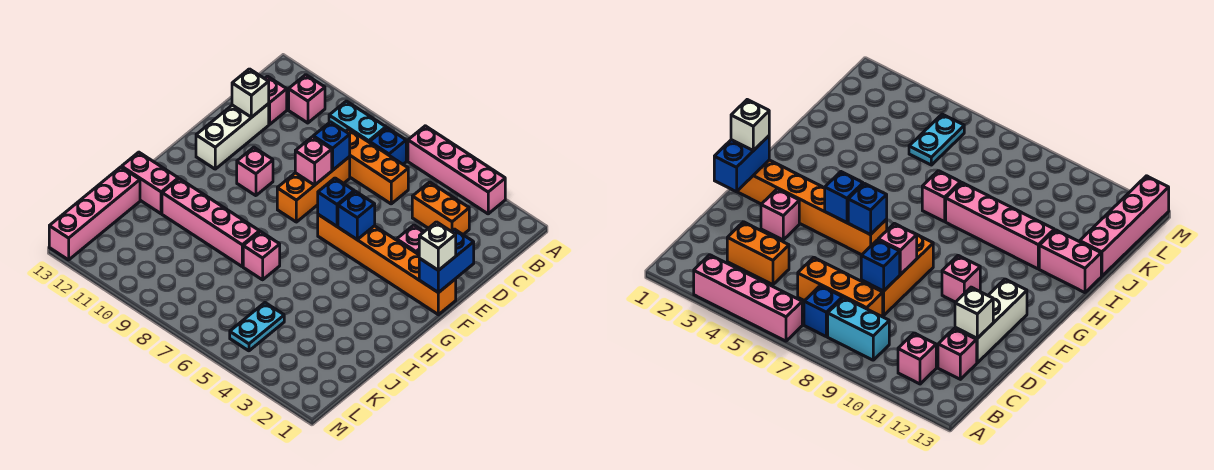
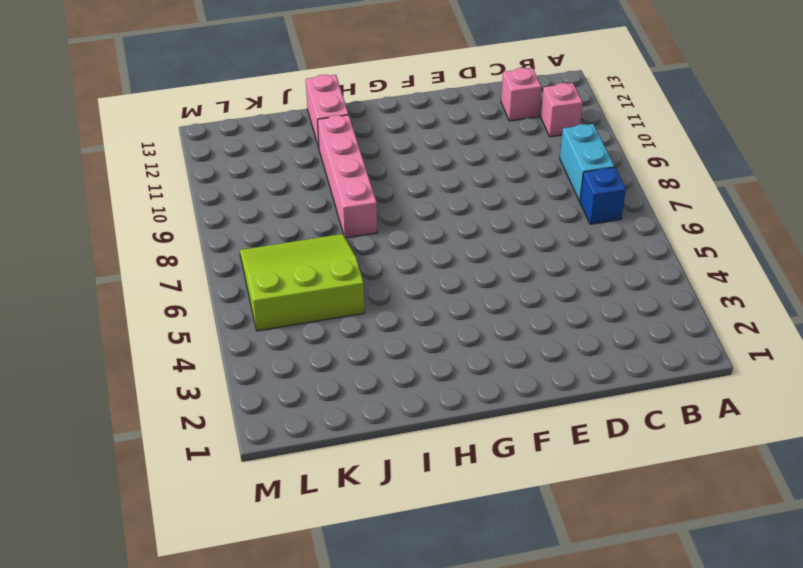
lime slope J5:L7 level 1 top 5 -> cyan plate K5:L5 level 1
none -> pink brick A3:A6 level 1
none -> orange brick C3:C4 level 1
none -> orange brick C6:C8 level 1

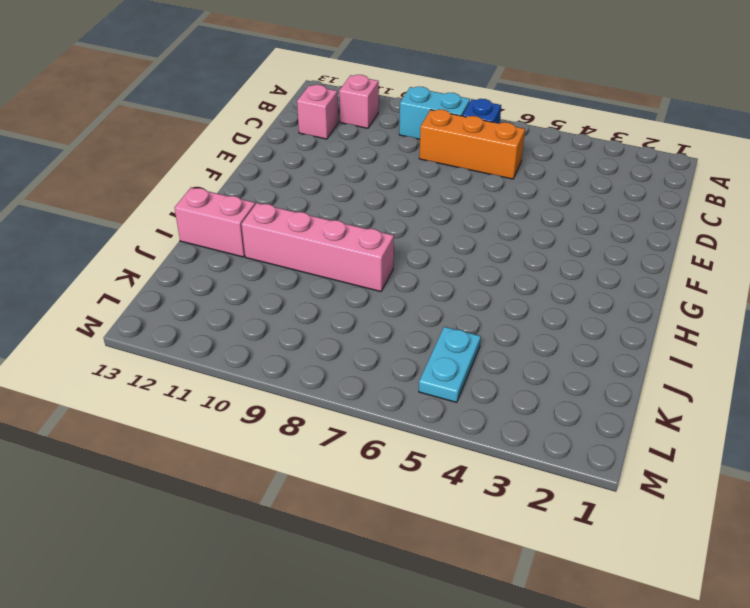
none -> pink brick A3:A6 level 1
none -> orange brick C3:C4 level 1
none -> orange brick D8:F8 level 1

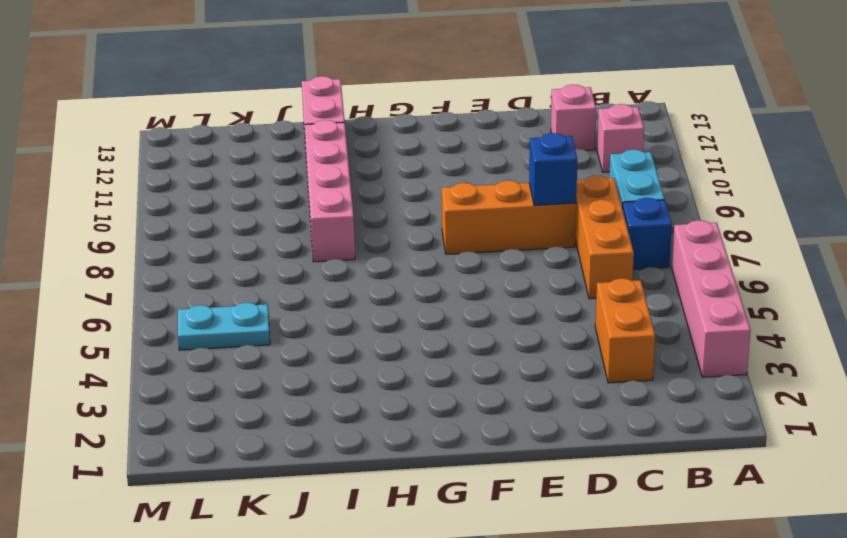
none -> white brick D12:F12 level 1
none -> pink brick E3 level 1
none -> orange brick F1:F6 level 1

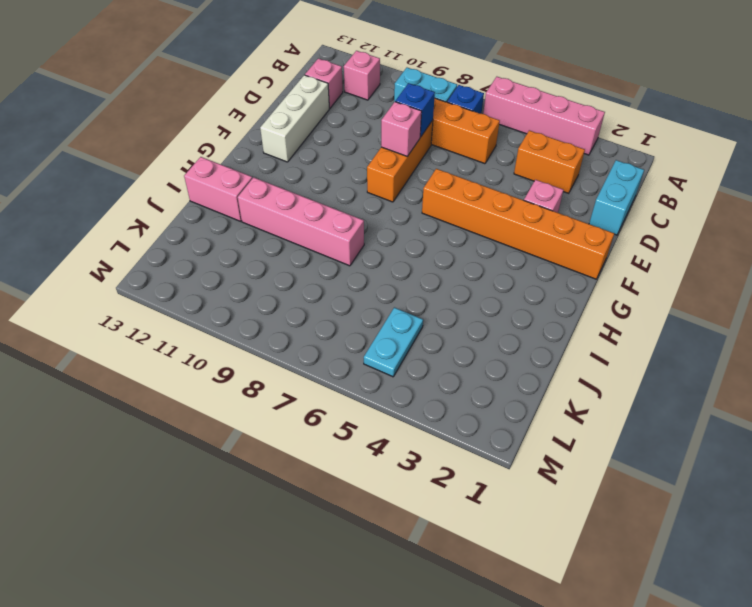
cyan brick C1:D1 level 1 -> none
none -> pink brick F10 level 1
none -> pink brick I7 level 1
none -> pink brick J13:M13 level 1

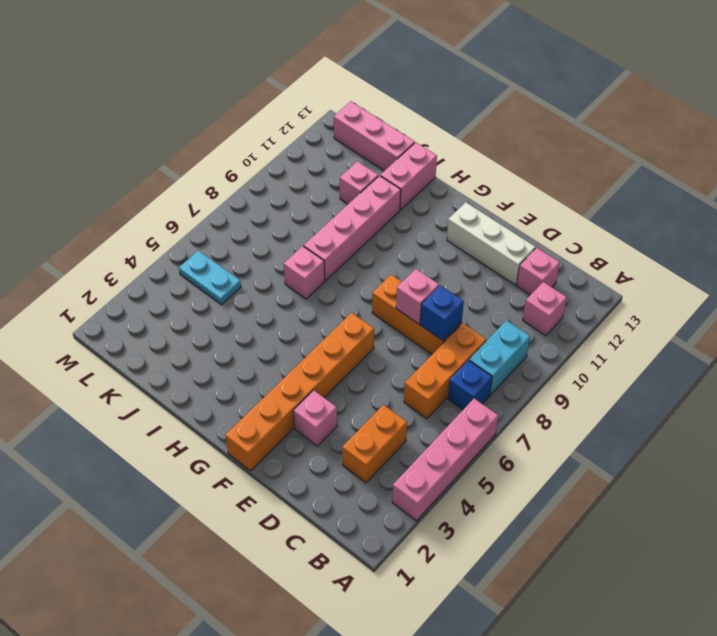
pink brick J11 level 1 -> pink brick F10 level 1
pink brick J13:L13 level 1 -> pink brick J13:M13 level 1
none -> white brick D12 level 2
none -> blue brick E1:F1 level 2
none -> blue brick F5 level 2

